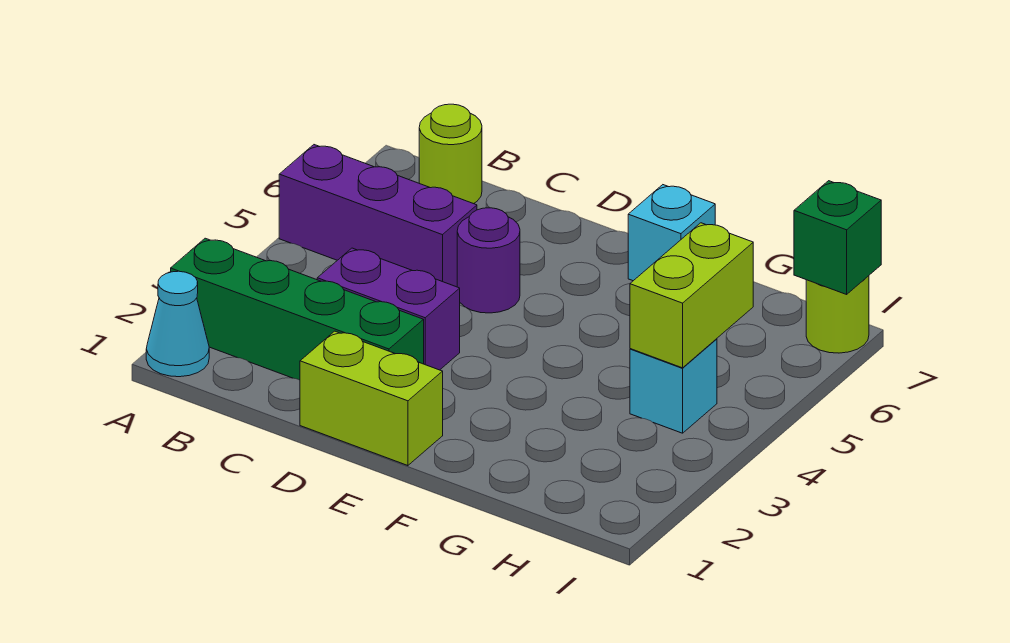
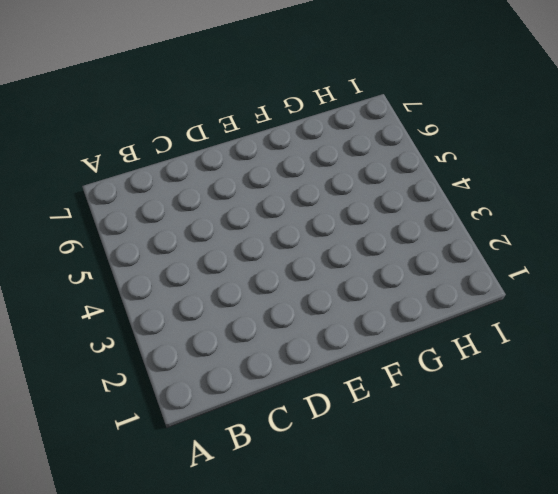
none -> cyan cone A1 level 1
none -> green brick A2:D2 level 1
none -> purple brick A5:C5 level 1

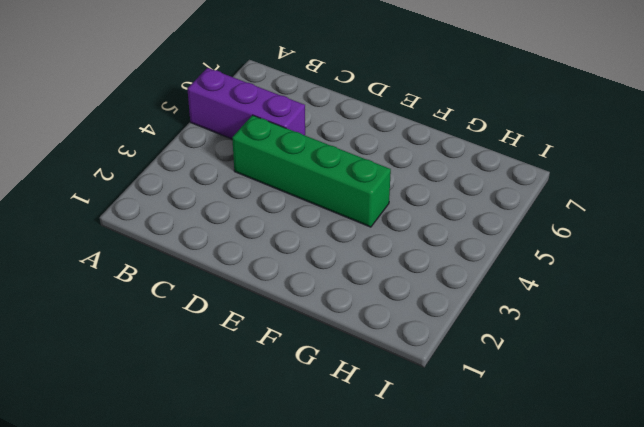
green brick C4:F4 level 1 -> green brick A2:D2 level 1
none -> cyan cone A1 level 1
none -> lime round brick B7 level 1
none -> purple brick C3:D3 level 1

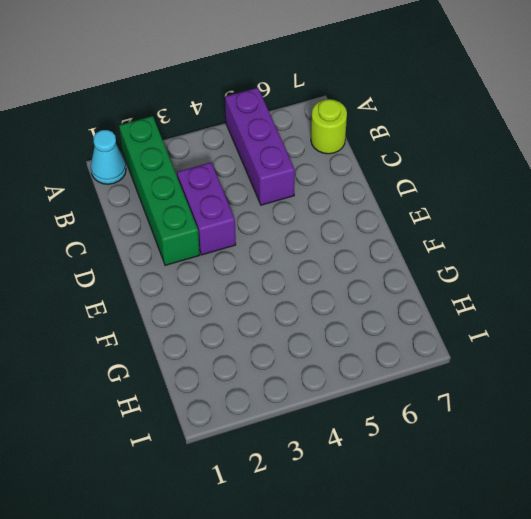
none -> lime brick D1:E1 level 1
none -> purple round brick D5 level 1
none -> cyan brick F7 level 1

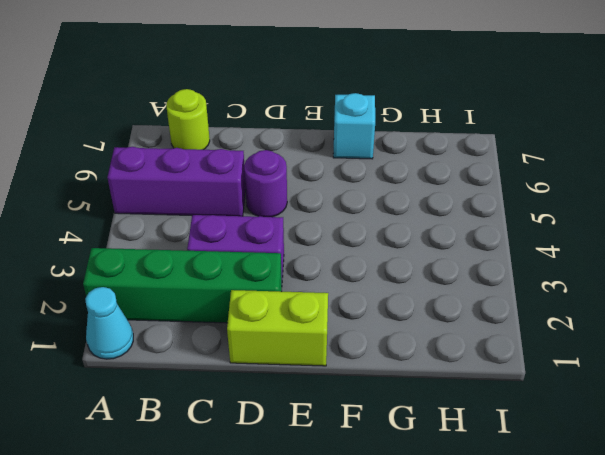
none -> cyan brick H4 level 1
none -> lime round brick I7 level 1
none -> lime brick H4:H5 level 2

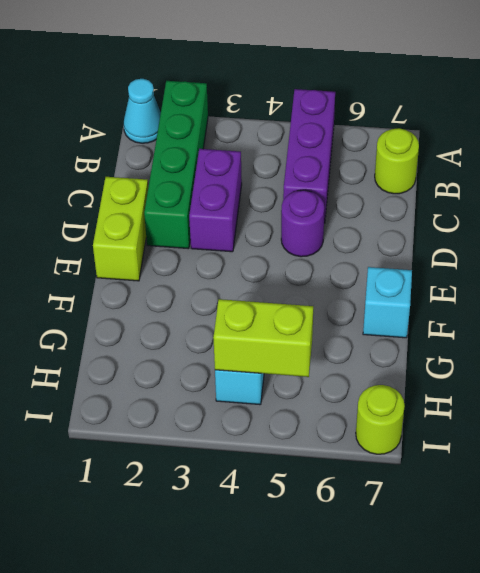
none -> green brick I7 level 2

